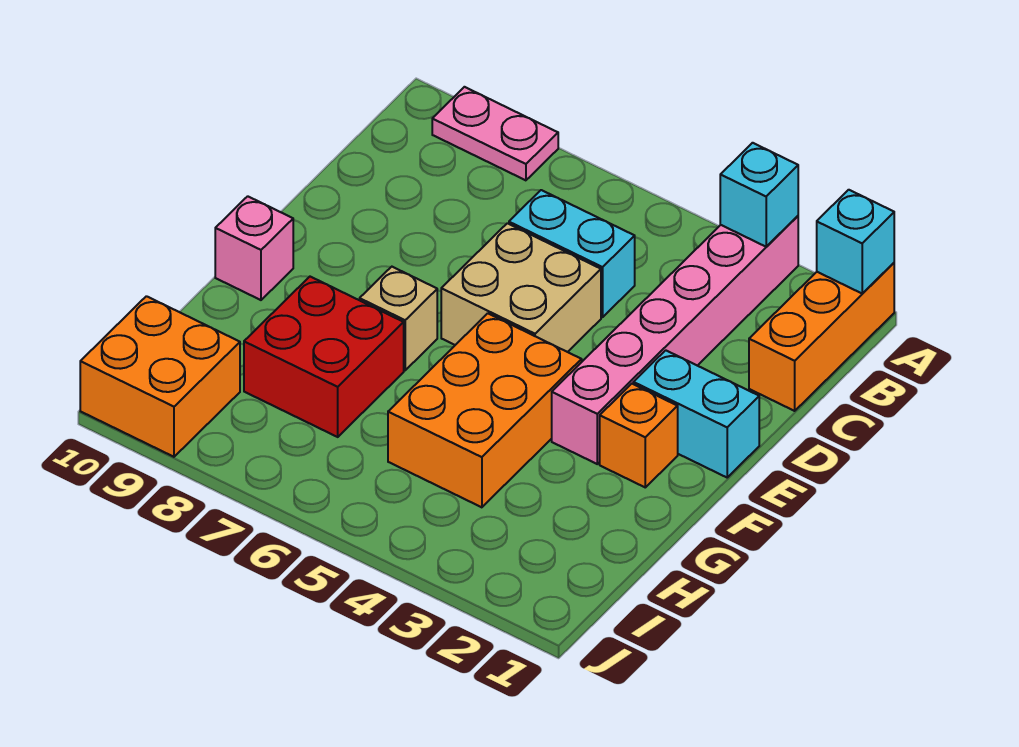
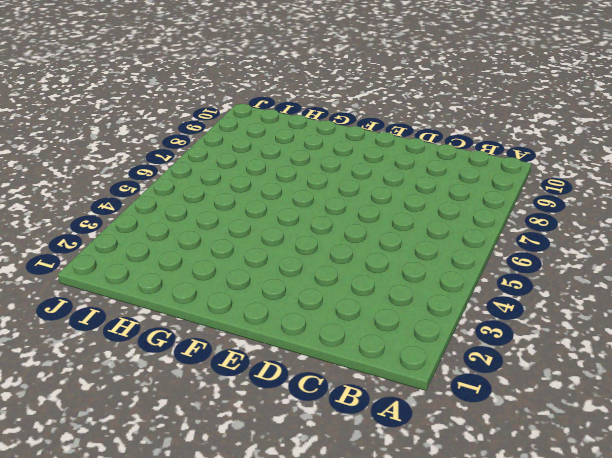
none -> orange brick A1:C1 level 1
none -> pink brick A3:F3 level 1
none -> pink plate A8:A9 level 1

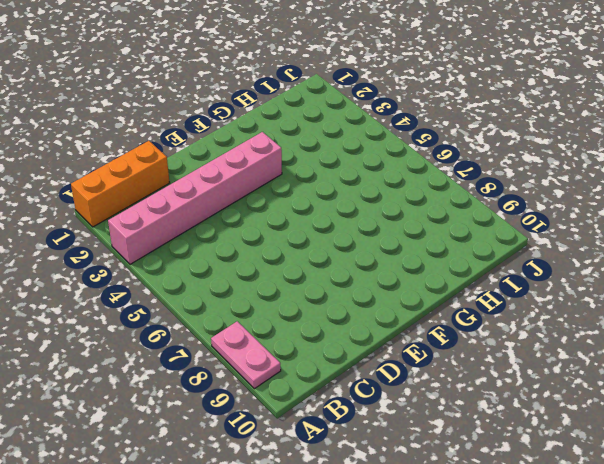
none -> cyan brick C5:C6 level 1
none -> tan brick D5:E6 level 1
none -> cyan brick E1:E2 level 1

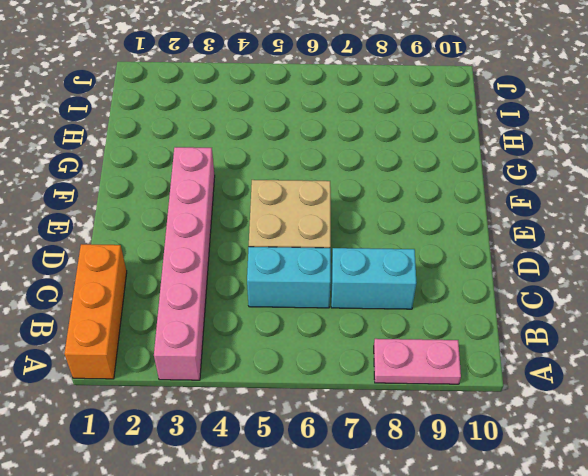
cyan brick C7:C8 level 1 -> cyan brick E1:E2 level 1
none -> orange brick F2 level 1
none -> orange brick F4:H5 level 1
none -> tan brick F7 level 1

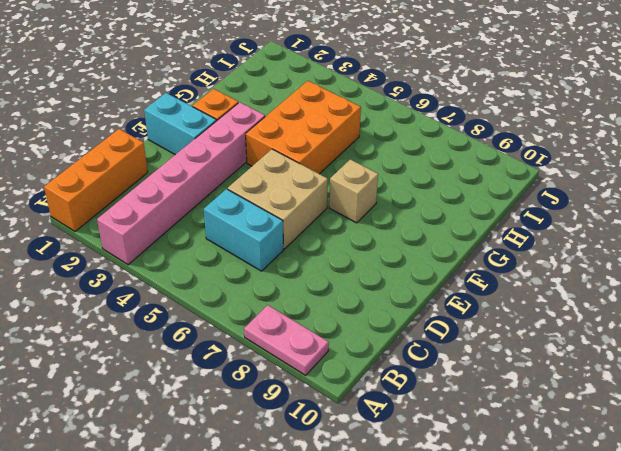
none -> pink brick F10 level 1
none -> red brick G7:H8 level 1
none -> orange brick I9:J10 level 1

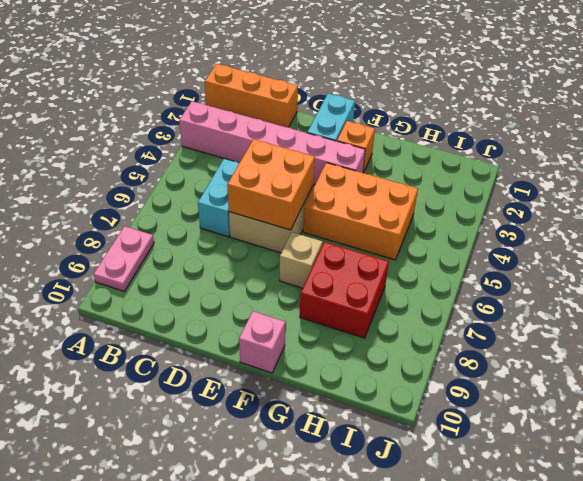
orange brick D5:E6 level 2 -> orange brick I9:J10 level 1
none -> cyan brick A1 level 2
none -> cyan brick A3 level 2

